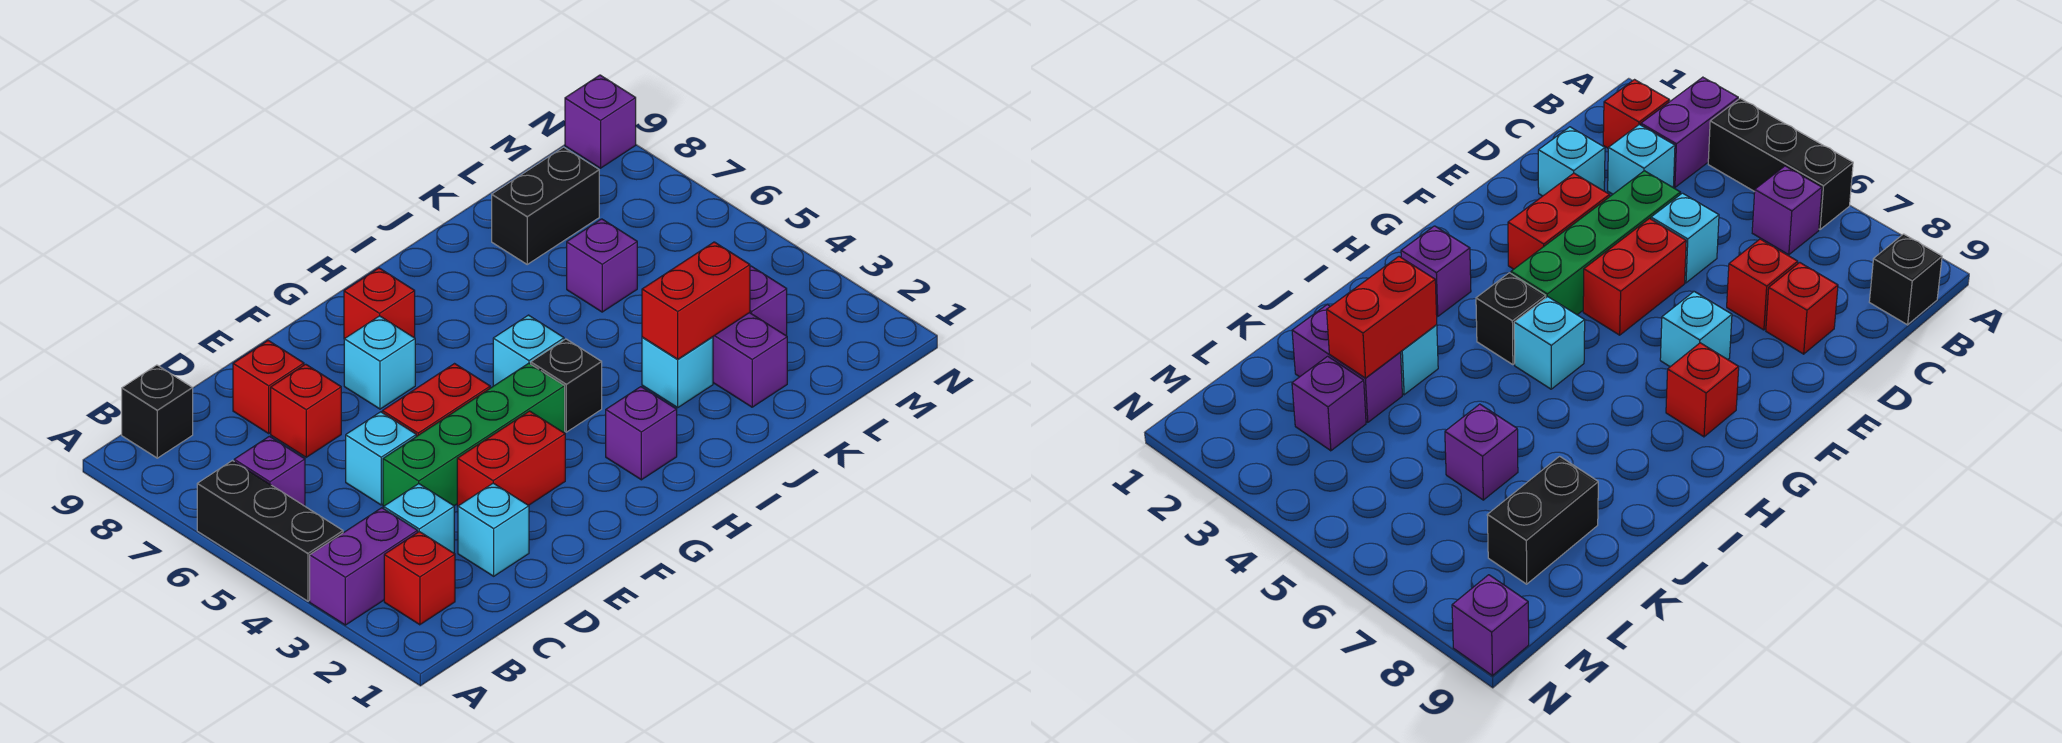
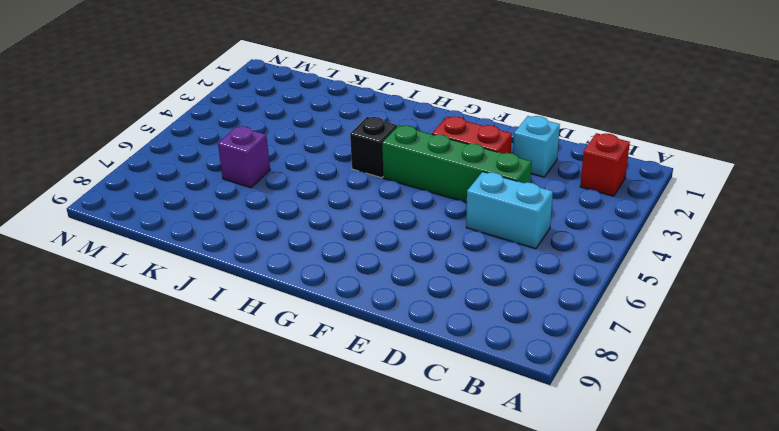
cyan brick C5:D5 level 1 -> cyan brick D5 level 1
none -> purple brick A3:B3 level 1
none -> black brick A4:A6 level 1
none -> purple brick B6 level 1

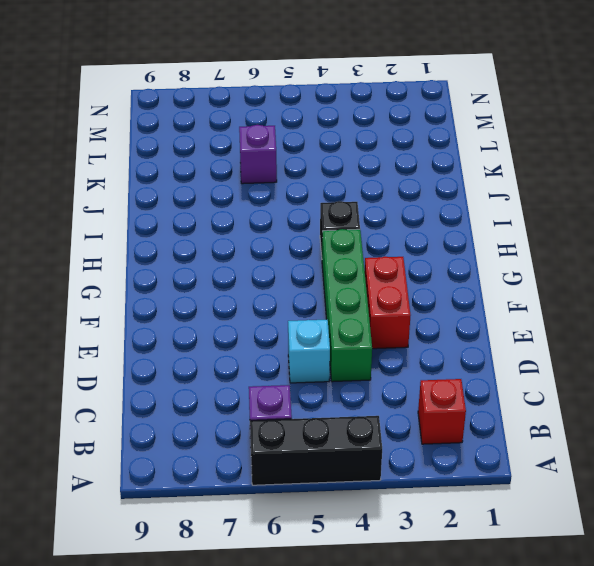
none -> purple brick A3:B3 level 1
none -> black brick B9 level 1
none -> cyan brick C3 level 1

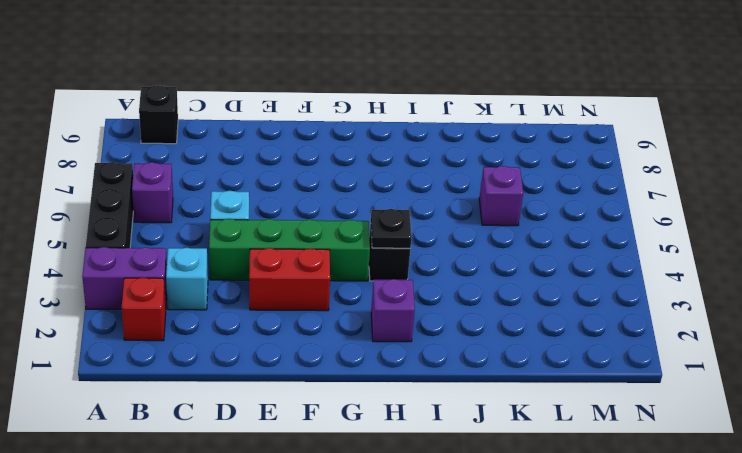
black plate H4 level 2 -> none
none -> cyan brick D2 level 1
none -> red brick D7 level 1
none -> red brick D8 level 1

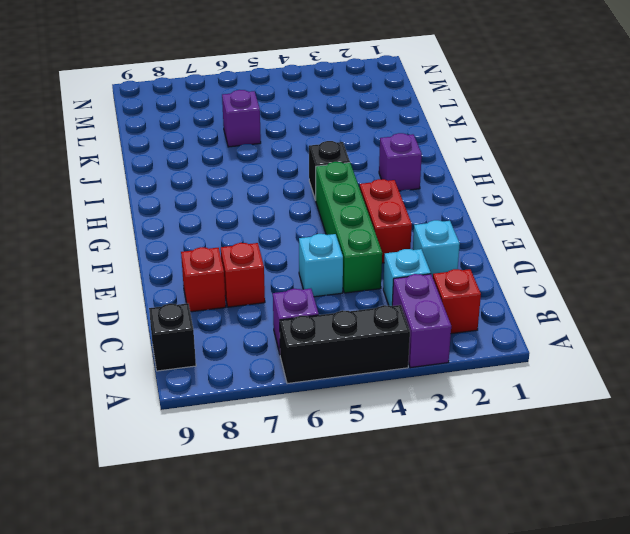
none -> red brick E5:F5 level 1
none -> cyan brick F7 level 1
none -> red brick G8 level 1

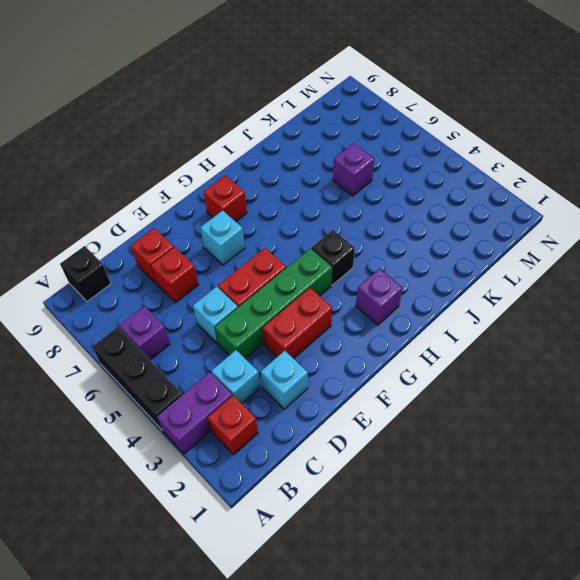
none -> cyan brick H5 level 1
none -> cyan brick J3 level 1
none -> purple brick K2:K3 level 1

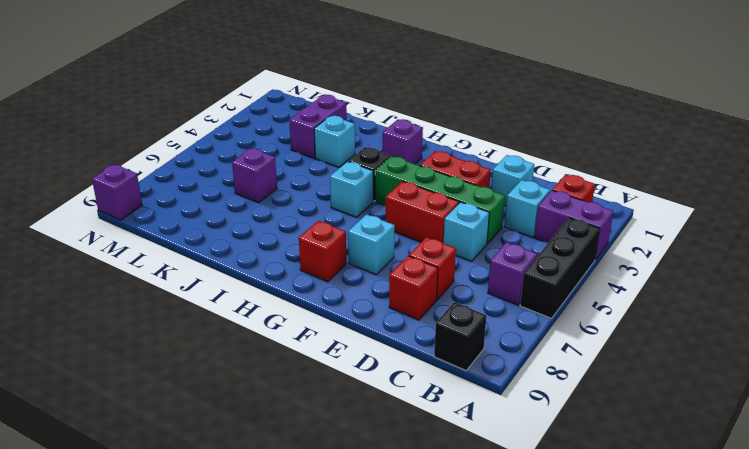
none -> black brick K8:L8 level 1
none -> purple brick L3 level 1
none -> red brick J3:K3 level 2

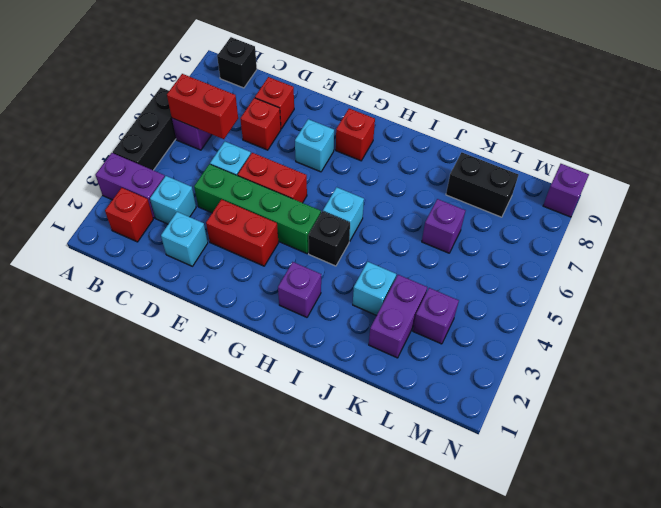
red brick B6:C6 level 2 -> red brick J3:K3 level 2

